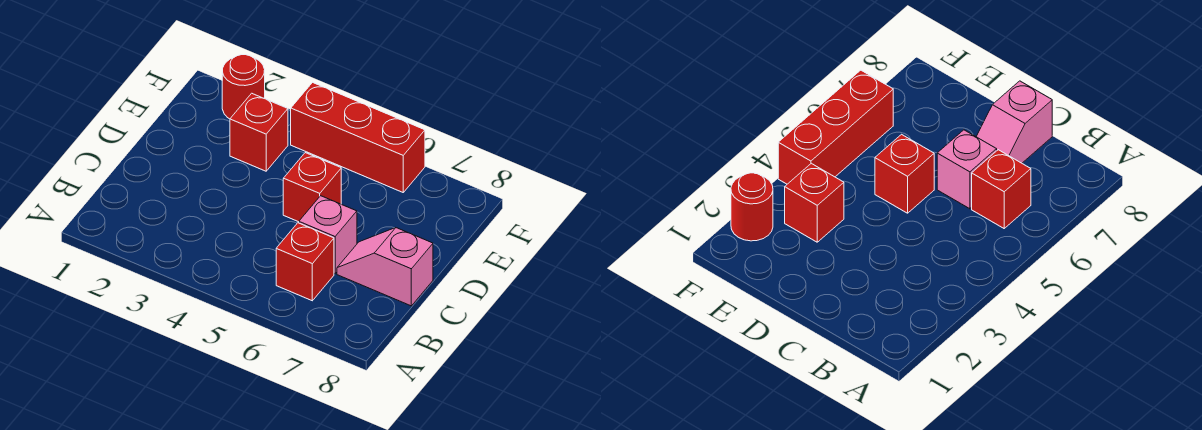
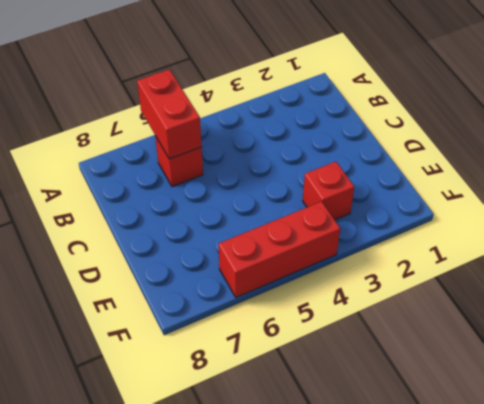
red brick A6:B6 level 2 -> none
none -> pink brick C6 level 1
none -> pink slope C7:C8 level 1 top 8

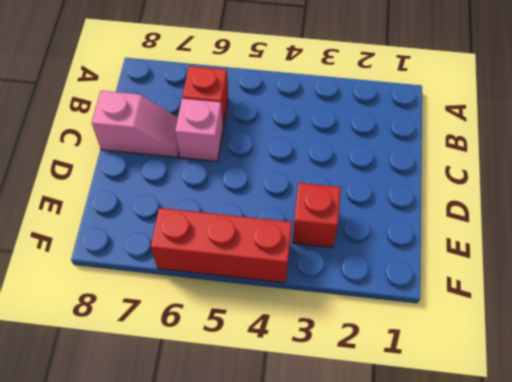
none -> red brick D5 level 1
none -> red round brick F2 level 1

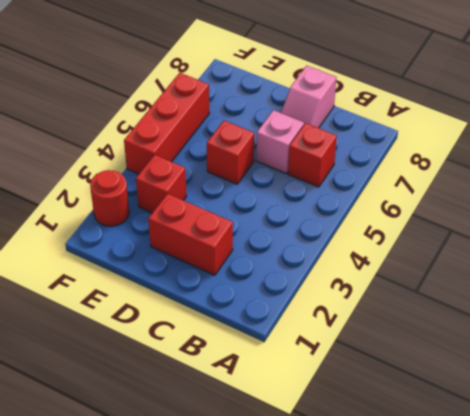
red brick C2:D2 level 1 -> none

